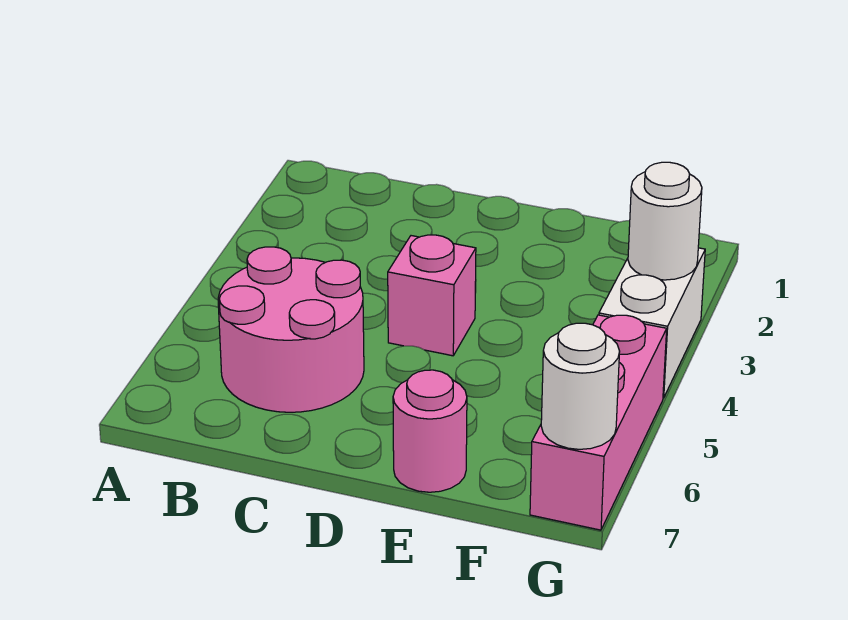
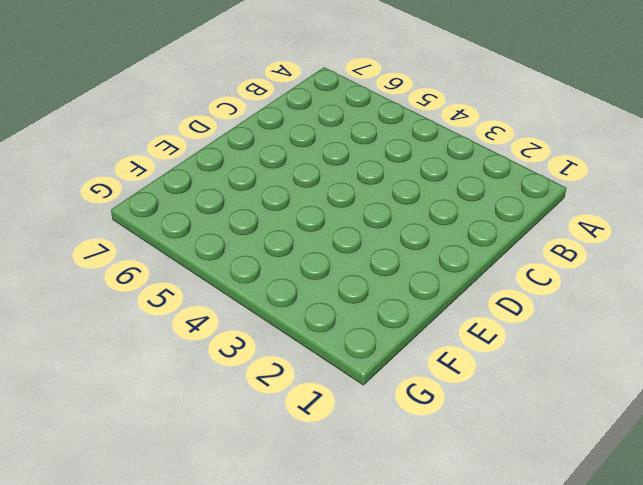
none -> pink round brick B5:C6 level 1
none -> pink brick D4 level 1

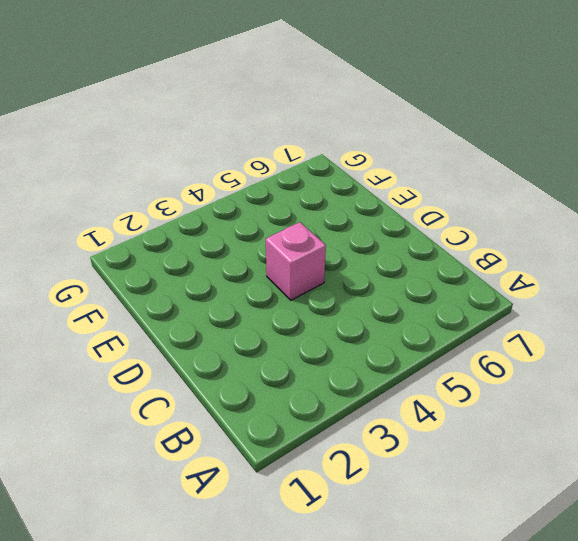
none -> pink round brick B5:C6 level 1
none -> pink round brick E7 level 1

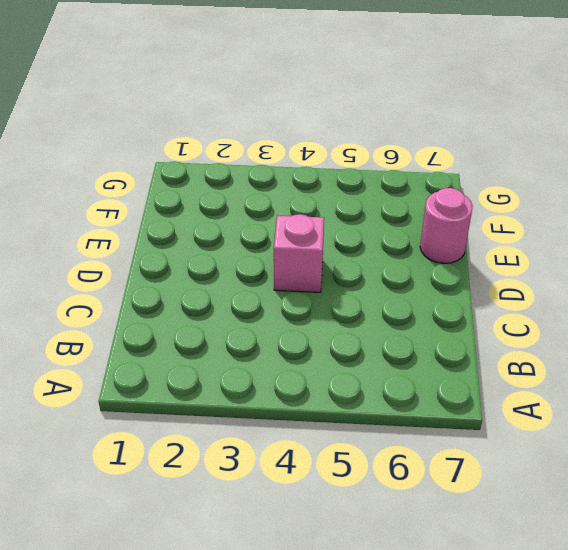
none -> pink round brick B5:C6 level 1
none -> white brick G3:G4 level 1

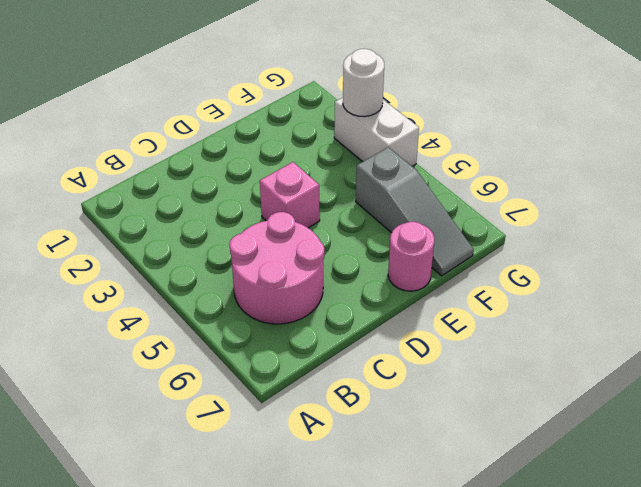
grey slope F5:F7 level 1 top 5 -> none
none -> pink brick G5:G7 level 1
none -> white round brick G7 level 2

